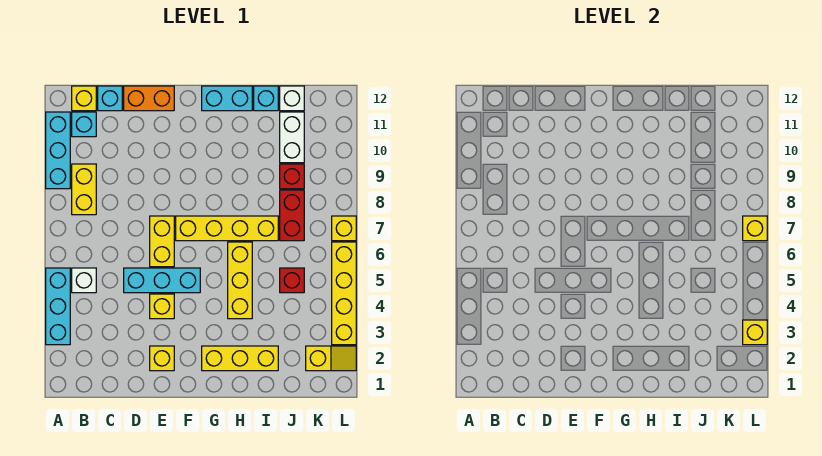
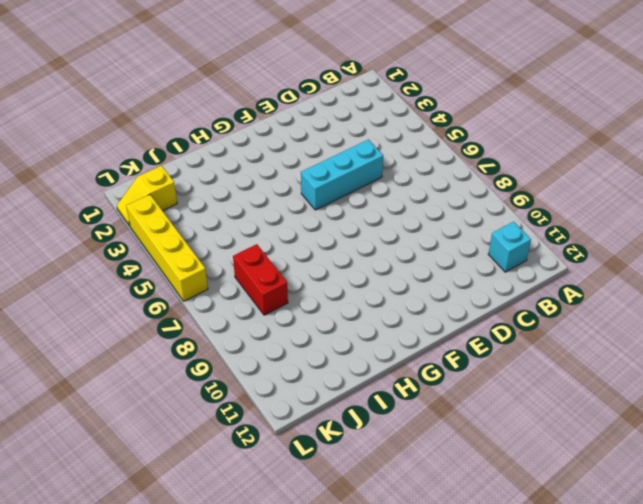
none -> cyan brick A3:A5 level 1
none -> cyan brick A9:A11 level 1
none -> white brick B5 level 1

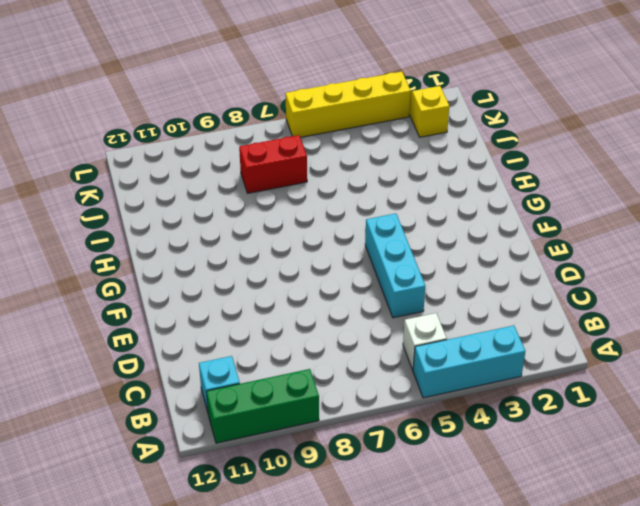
green brick A9:A11 level 1 -> cyan brick A9:A11 level 1
none -> yellow brick B8:B9 level 1
none -> yellow brick B12 level 1
none -> cyan brick C12 level 1

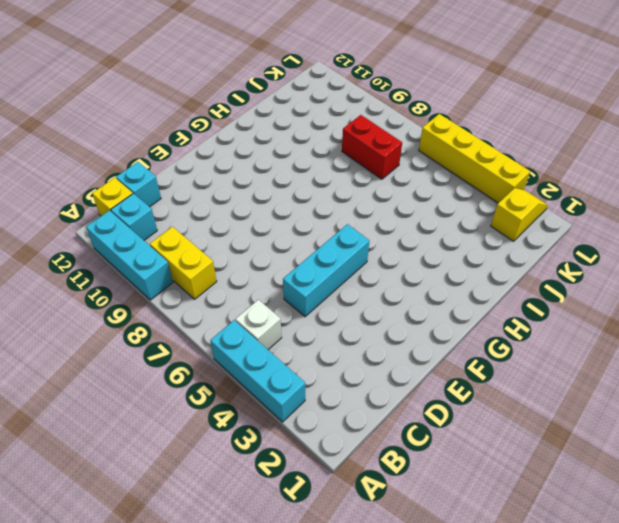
none -> orange brick D12:E12 level 1
none -> yellow brick E2 level 1
none -> yellow brick E4 level 1

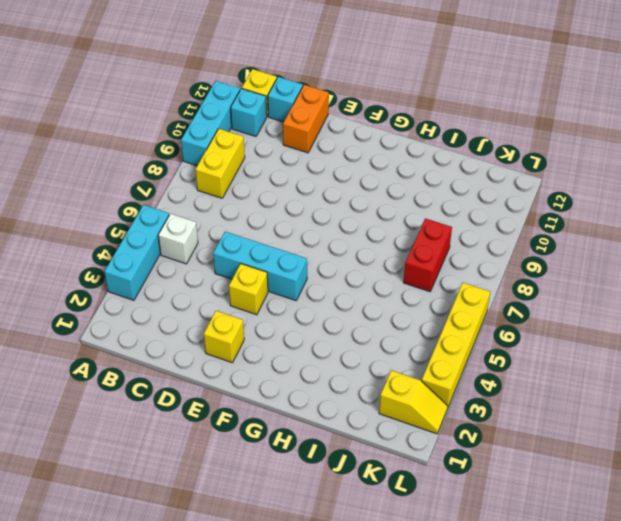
orange brick D11:D12 level 1 -> orange brick D12:E12 level 1
none -> yellow brick E6:E7 level 1
none -> yellow brick F7:I7 level 1
none -> yellow brick G2:I2 level 1

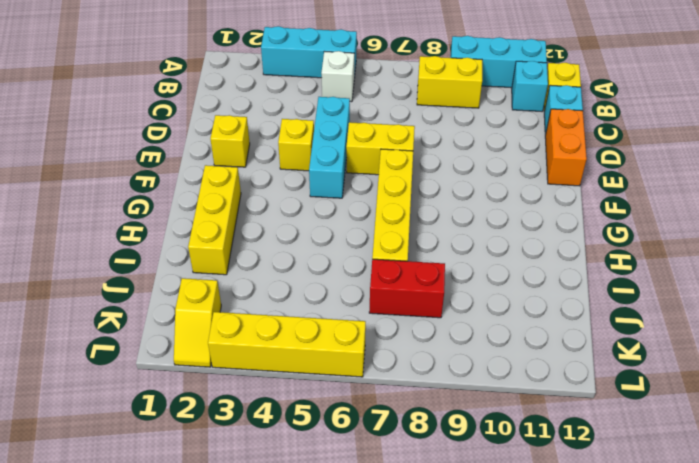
none -> cyan brick G12:H12 level 1
none -> yellow brick H4:H6 level 1
none -> cyan brick I12 level 1

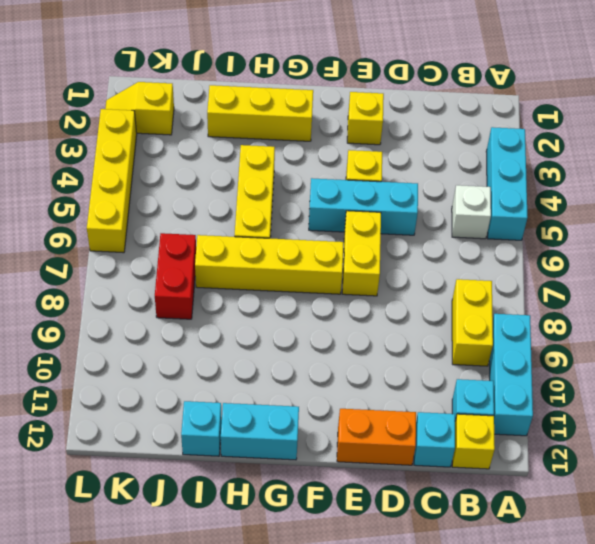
none -> red brick J5 level 1
none -> red brick J9 level 1
none -> white brick J10:J11 level 1

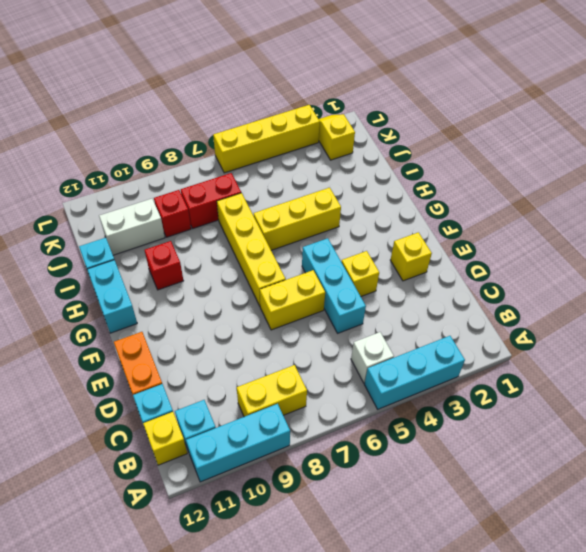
red brick H10 level 1 -> red brick J5 level 1
none -> yellow brick G2:I2 level 1
none -> white brick J12 level 1
none -> yellow brick L7 level 1

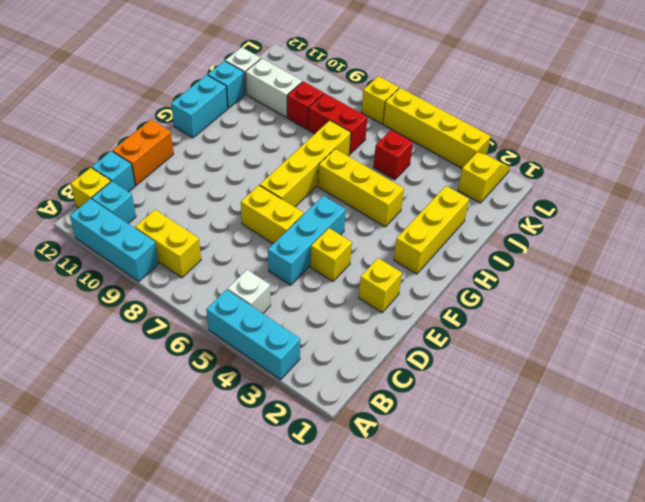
none -> yellow brick L3 level 2
none -> yellow brick L7 level 2

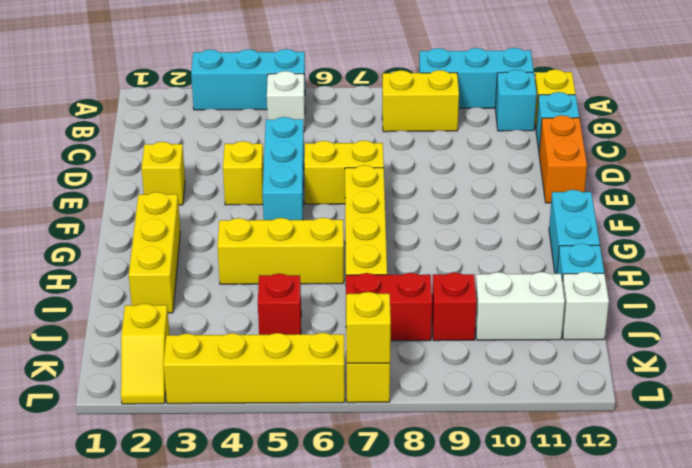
none -> yellow brick L3 level 2

